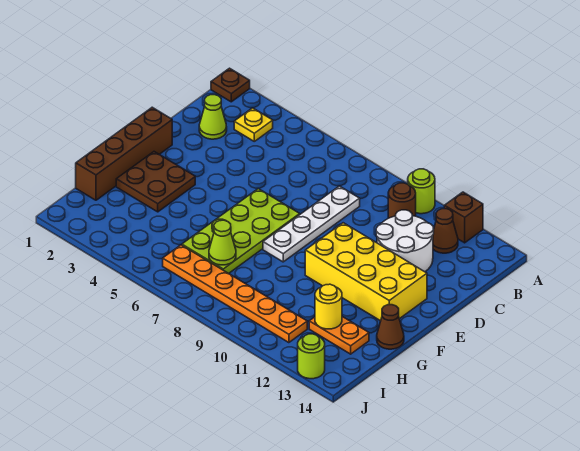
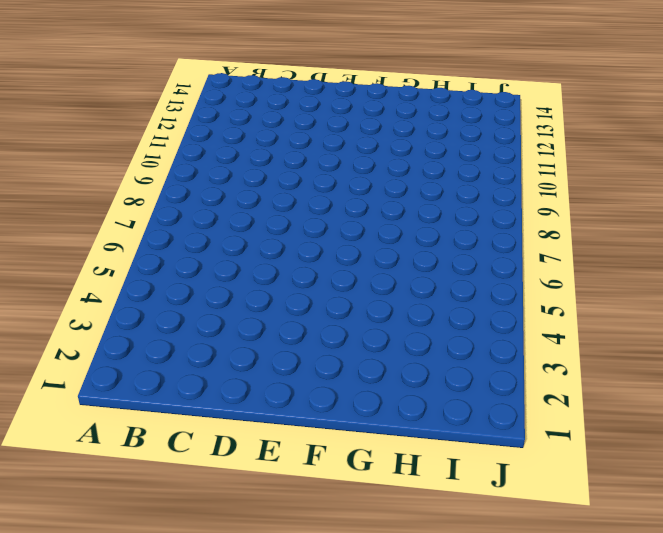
none -> brown plate A1 level 1
none -> lime round brick A10 level 1
none -> brown brick A12 level 1

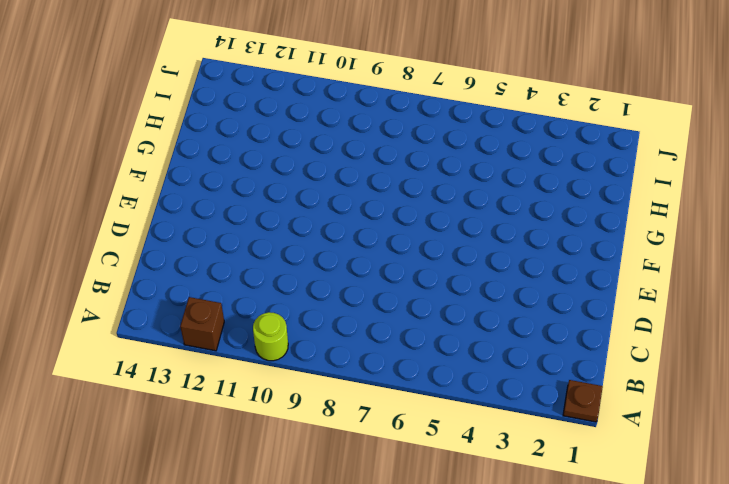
none -> yellow plate B3 level 1
none -> brown round brick B10 level 1
none -> brown cone B12 level 1

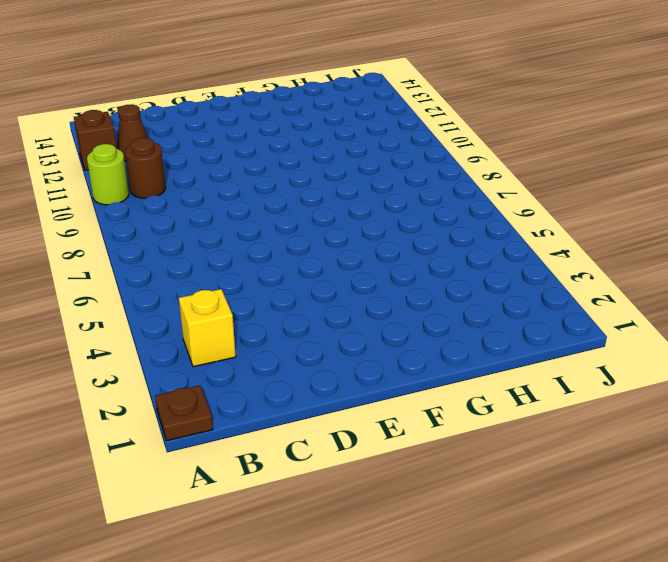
yellow brick B3 level 1 -> yellow plate B3 level 1
none -> lime cone C2 level 1
none -> white plate C8:F8 level 1
none -> white round brick C11:D12 level 1

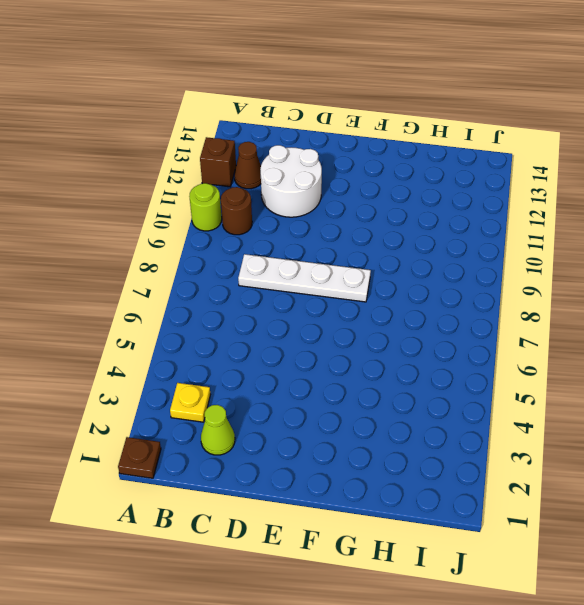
none -> brown brick E1:H1 level 1
none -> lime plate E6:H7 level 1
none -> yellow brick E10:F13 level 1

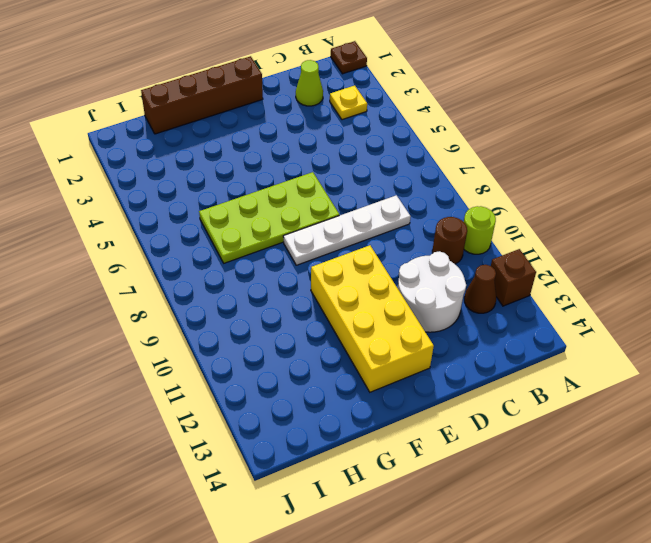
none -> brown plate F2:G3 level 1
none -> brown cone G14 level 1
none -> orange plate H12:H13 level 1

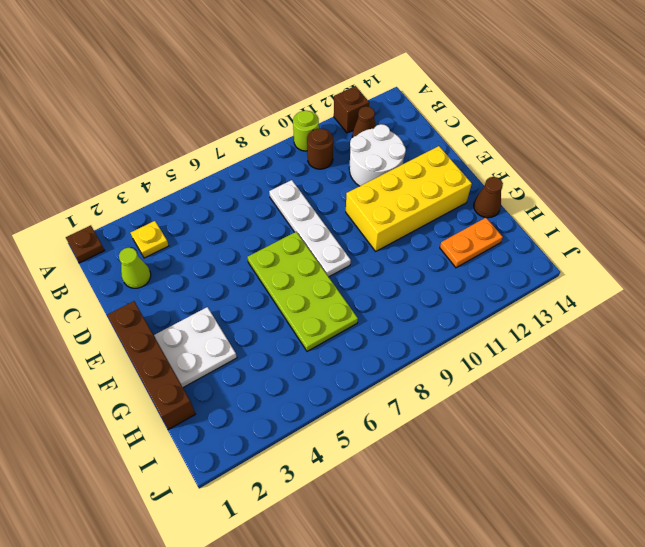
white plate F2:G3 level 1 -> brown plate F2:G3 level 1
none -> orange plate I6:I11 level 1
none -> lime round brick J13 level 1
none -> lime cone H7 level 2

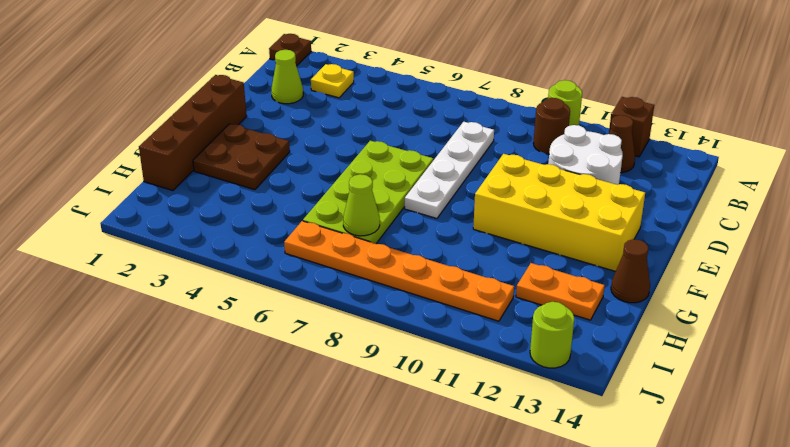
none -> yellow round brick H12 level 2

